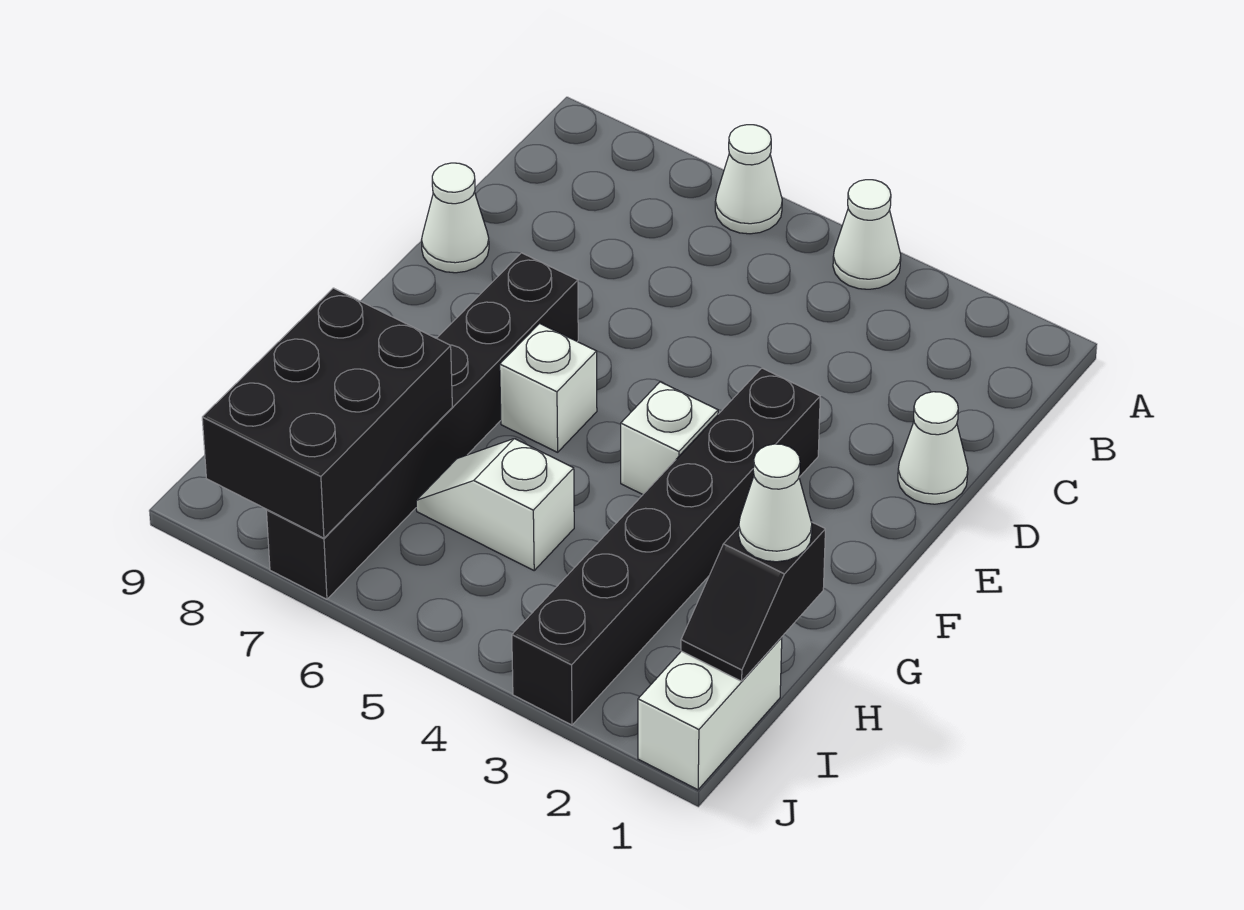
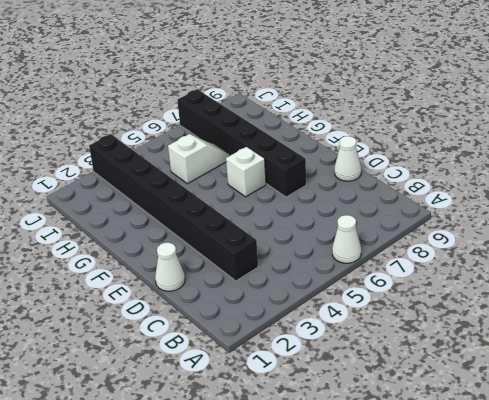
black brick C3:J3 level 1 -> black brick E3:J3 level 1
none -> white cone A4 level 1
none -> white brick F4 level 1
none -> white brick I1:J1 level 1

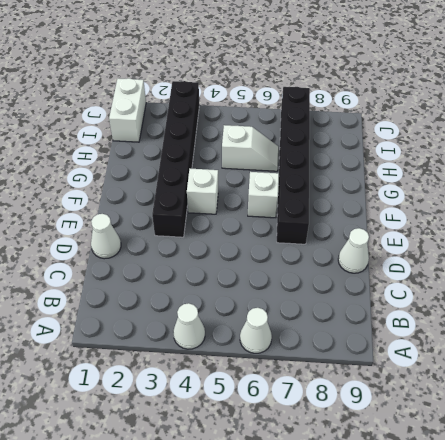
none -> black slope H1:I1 level 2 top H
none -> black brick H7:J8 level 2
none -> white cone H1 level 3

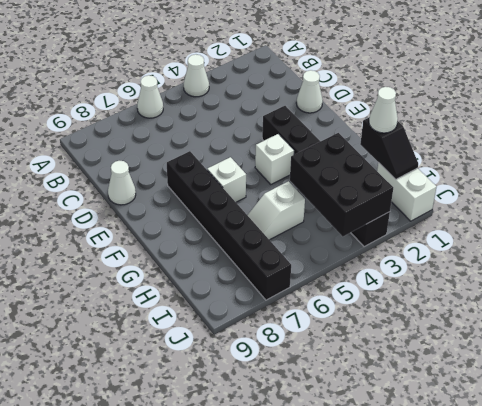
black brick H3:J4 level 2 -> black brick H7:J8 level 2

